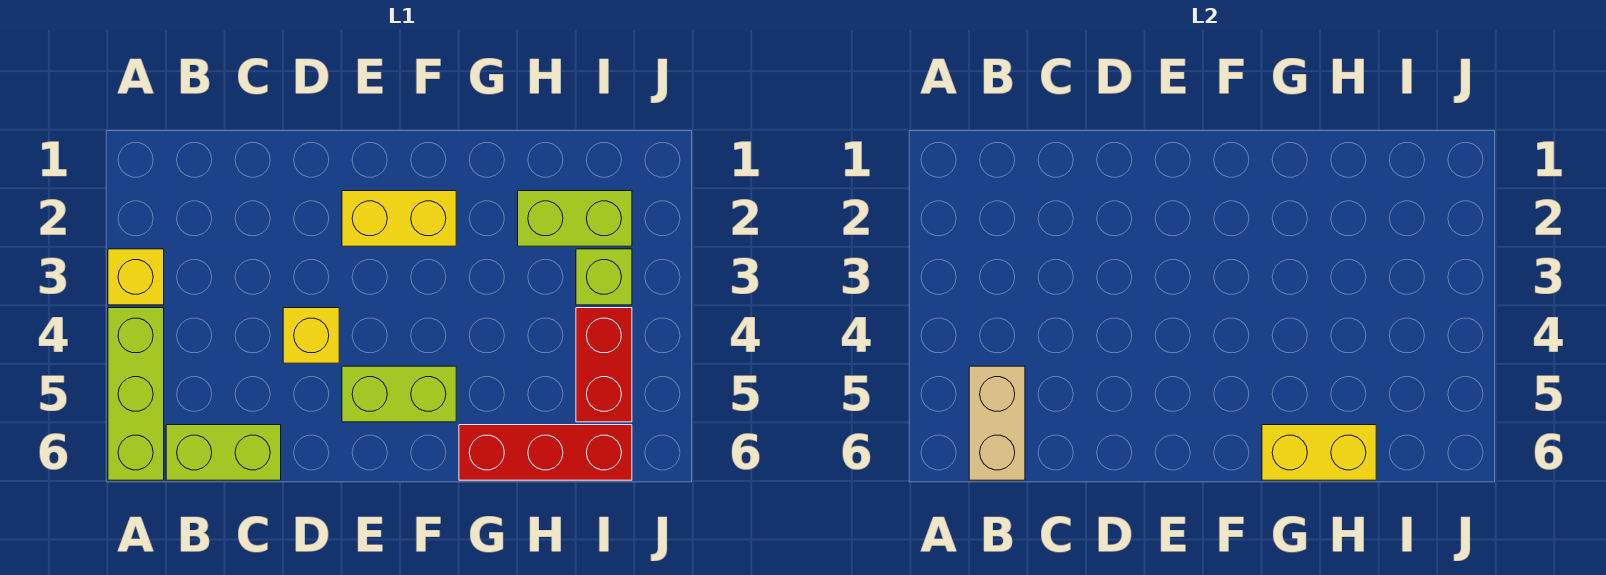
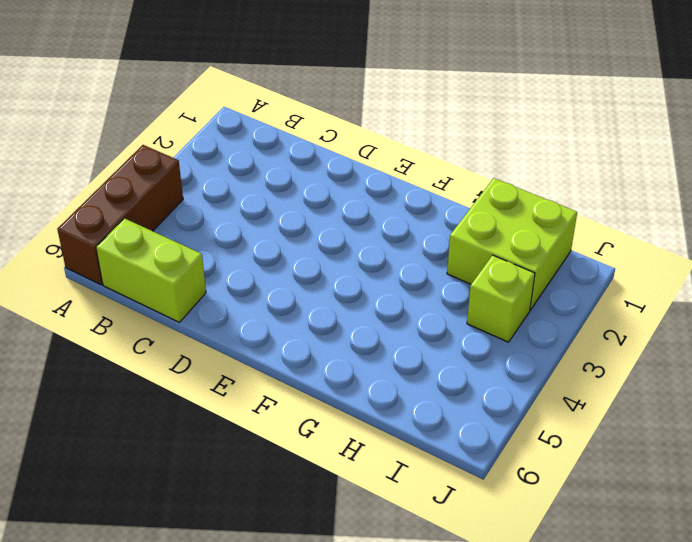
brown brick A4:A6 level 1 -> lime brick A4:A6 level 1
lime brick H1:I2 level 1 -> lime brick H2:I2 level 1
none -> yellow brick A3 level 1
none -> yellow brick D4 level 1
none -> yellow brick E2:F2 level 1

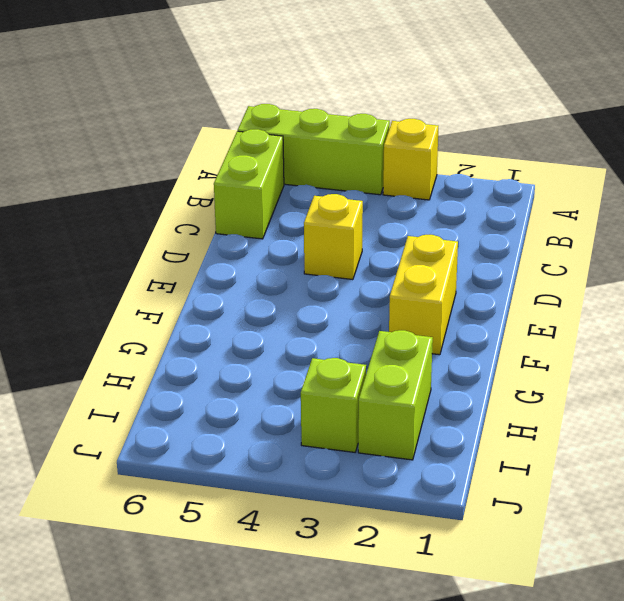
none -> lime brick E5:F5 level 1
none -> red brick G6:I6 level 1
none -> red brick I4:I5 level 1

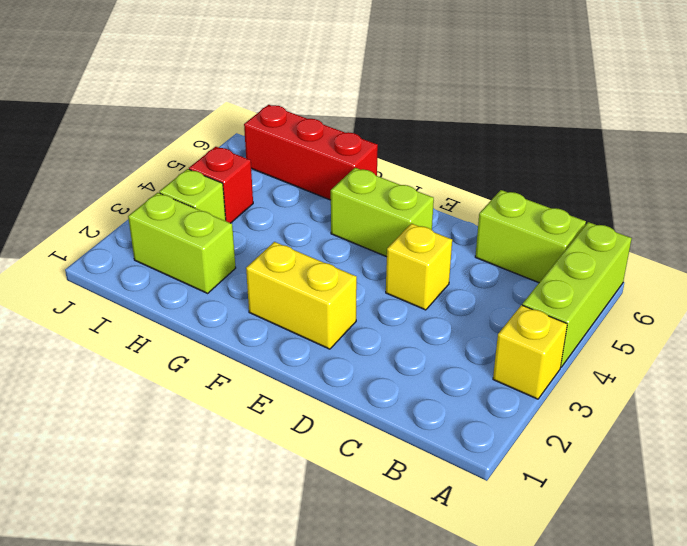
red brick I4 level 1 -> red brick I4:I5 level 1
none -> tan brick B5:B6 level 2
none -> yellow brick G6:H6 level 2

